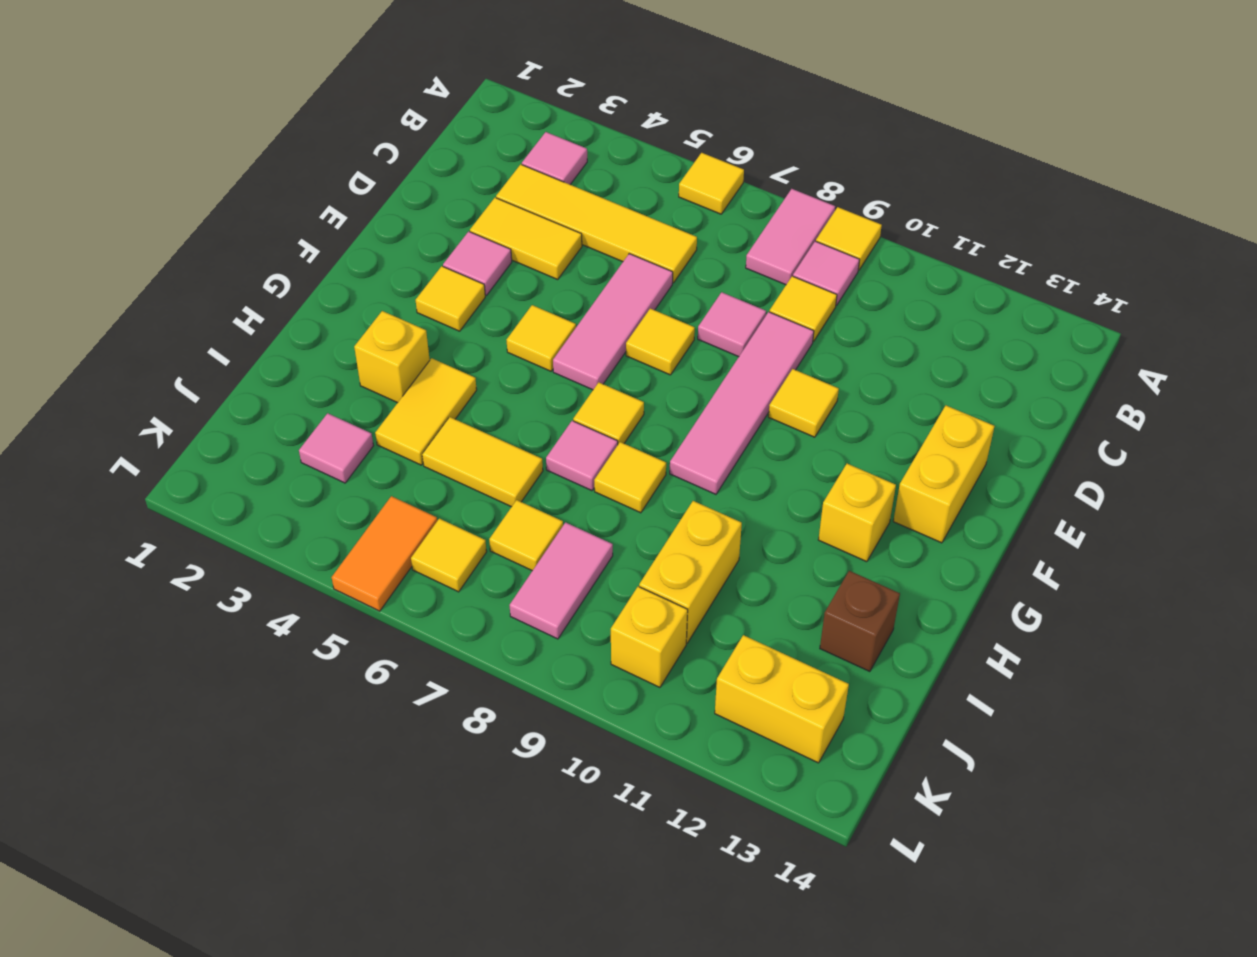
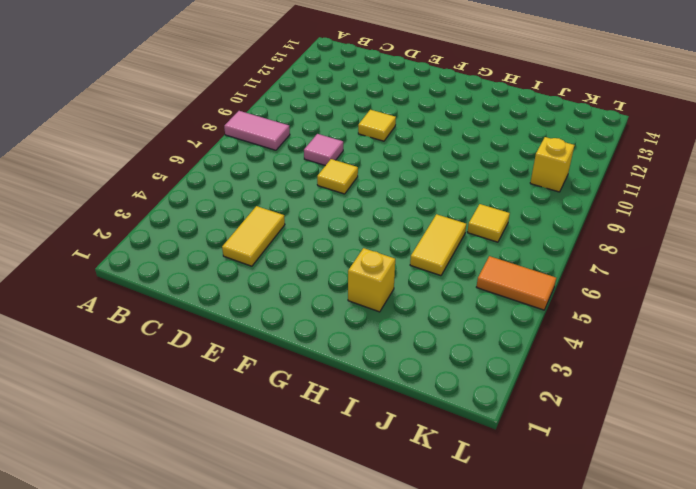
none -> yellow tile A6 level 1
none -> yellow tile A9 level 1
none -> pink tile B3 level 1
none -> pink tile B9 level 1

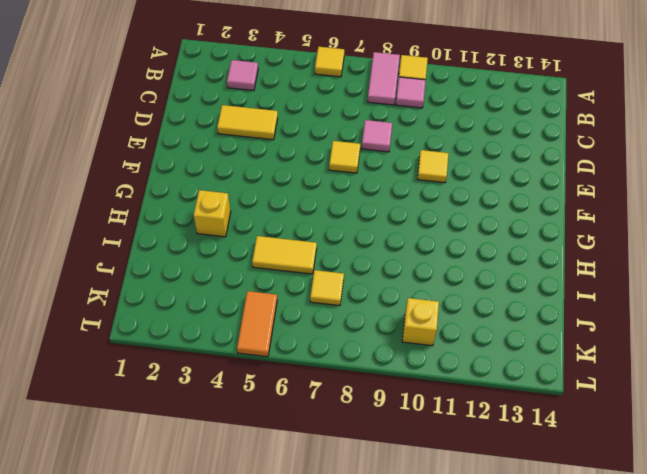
none -> yellow tile C3:C6 level 1
none -> yellow tile C9 level 1
none -> pink tile D6:F6 level 1
none -> pink tile D9:G9 level 1

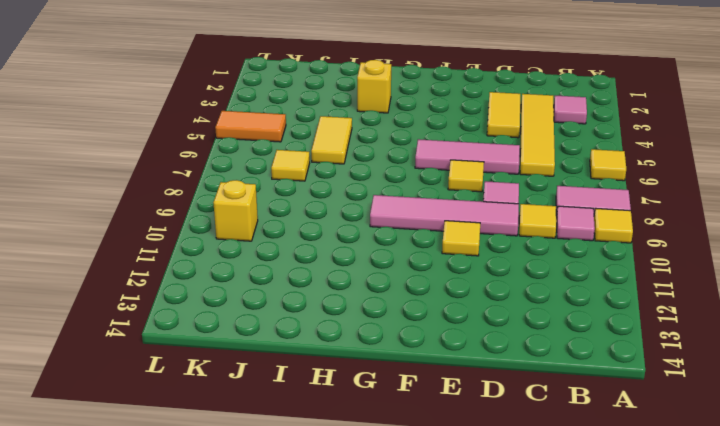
none -> pink tile E3 level 1
none -> yellow brick E13:F13 level 1
none -> yellow tile F3 level 1
none -> yellow tile F5 level 1

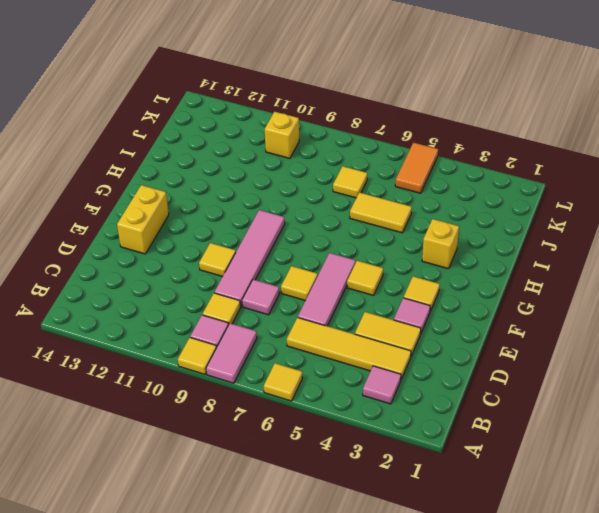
none -> yellow tile G7 level 1
none -> yellow brick G12 level 1
none -> yellow tile H4:I4 level 1
none -> pink tile H7 level 1

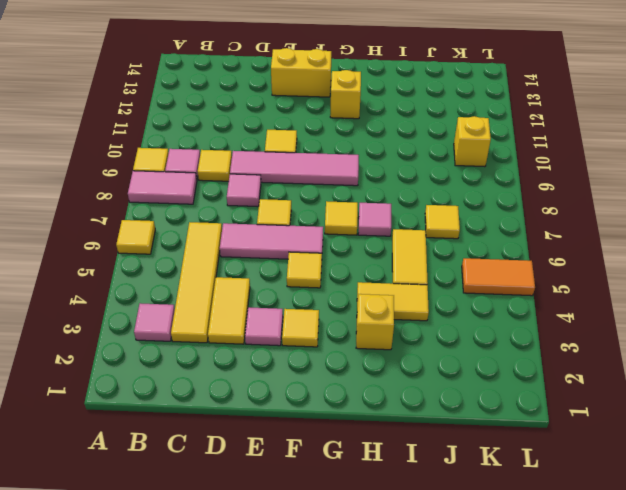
none -> yellow tile H8 level 1
none -> yellow brick I10:J10 level 1
none -> brown brick I13 level 1
none -> pink tile J3 level 1

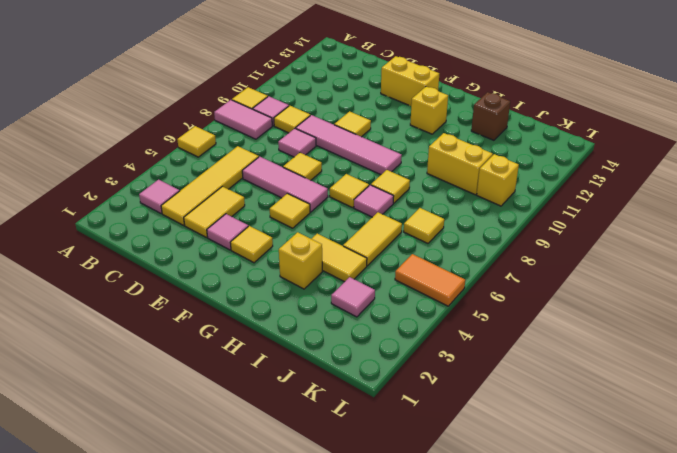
none -> pink tile J8:K8 level 1
none -> yellow tile K6 level 1
none -> yellow brick K12:K13 level 1

